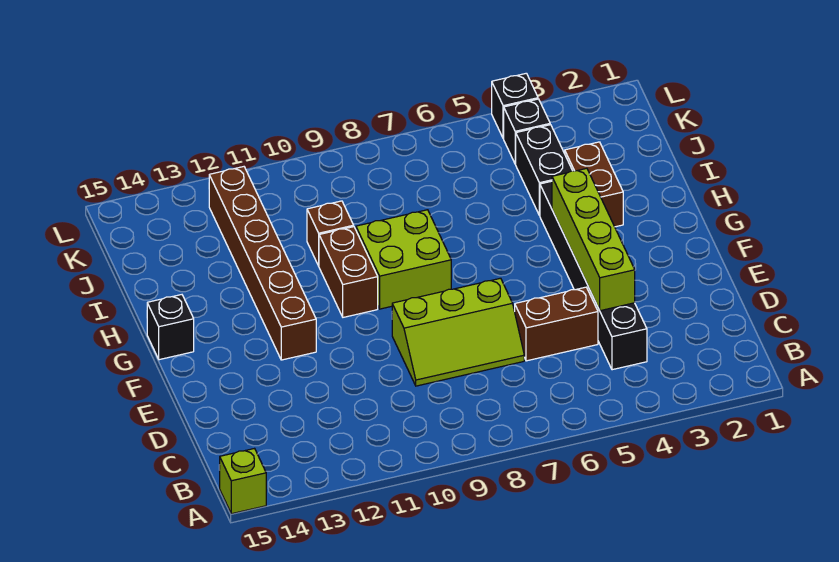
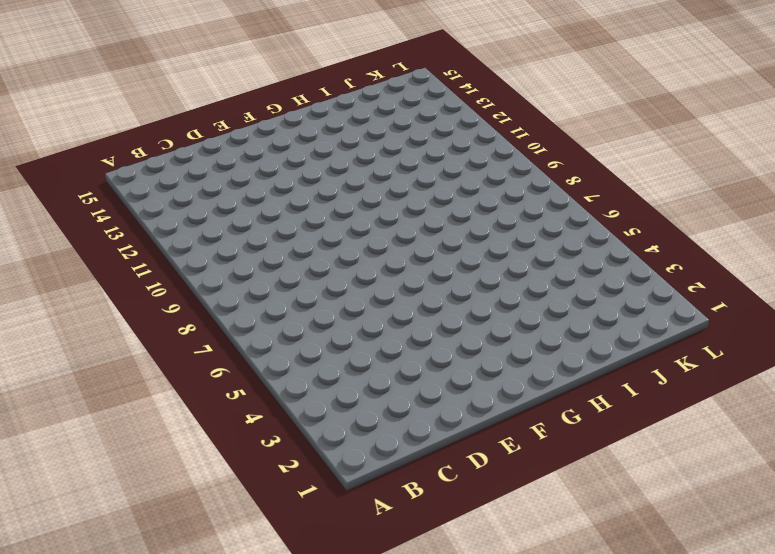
none -> lime brick A15 level 1
none -> black brick C4:H4 level 1
none -> brown brick D5:D6 level 1

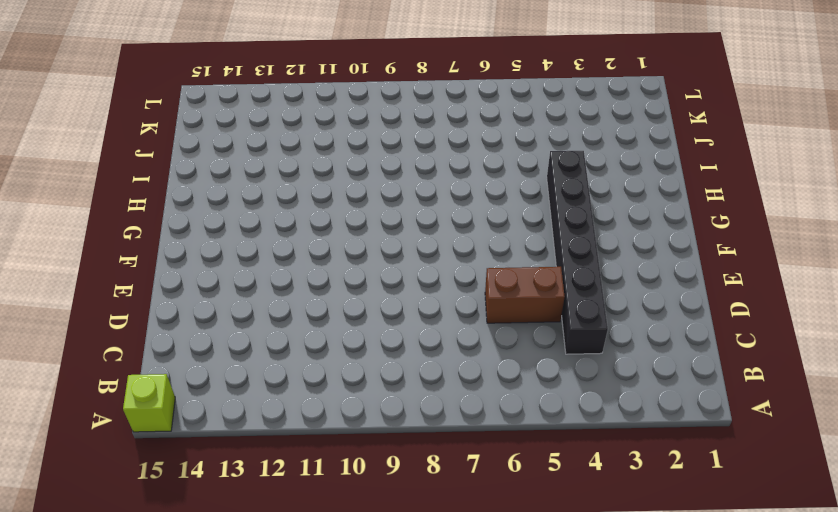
none -> lime slope D7:E9 level 1 top E
none -> brown brick F12:K12 level 1
none -> lime brick G8:H9 level 1

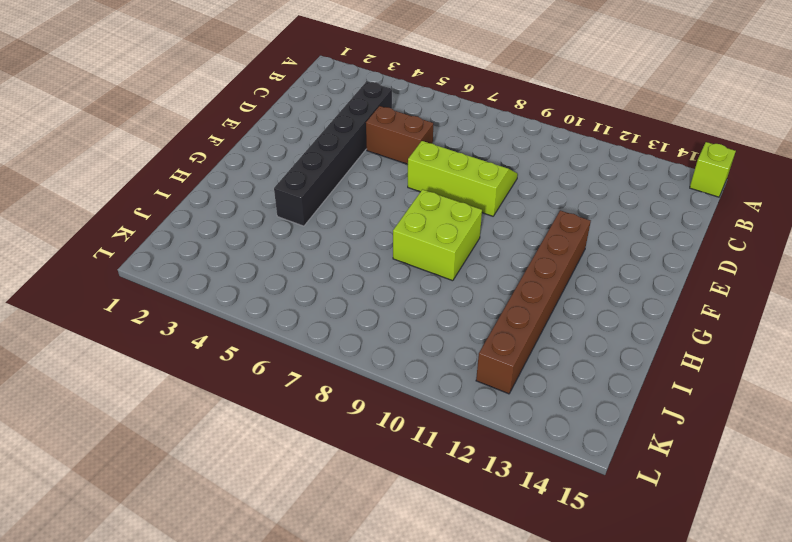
none -> brown brick G10:H10 level 1
none -> black brick G15 level 1
none -> brown brick H3:I3 level 1

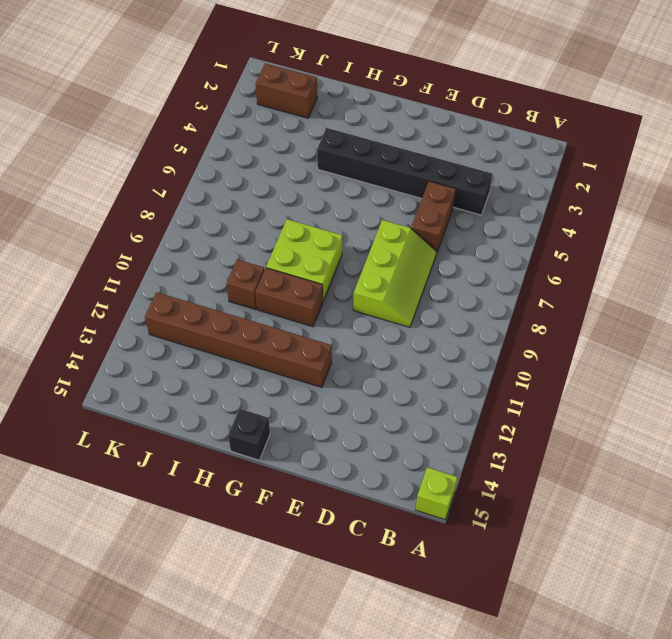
brown brick J2:K2 level 1 -> brown brick H3:I3 level 1
none -> black brick I4:J4 level 1
none -> black brick K4 level 1
none -> black brick L4 level 1

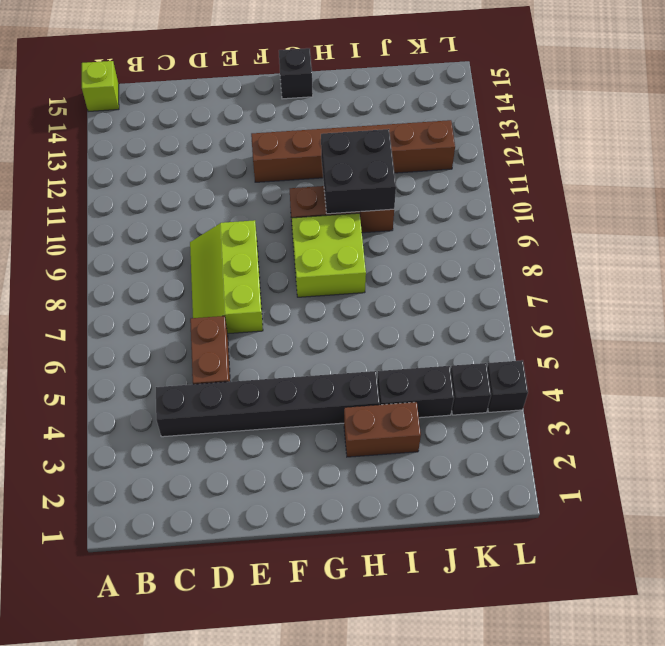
black brick H10:I11 level 2 -> none
none -> lime brick D4:G4 level 2

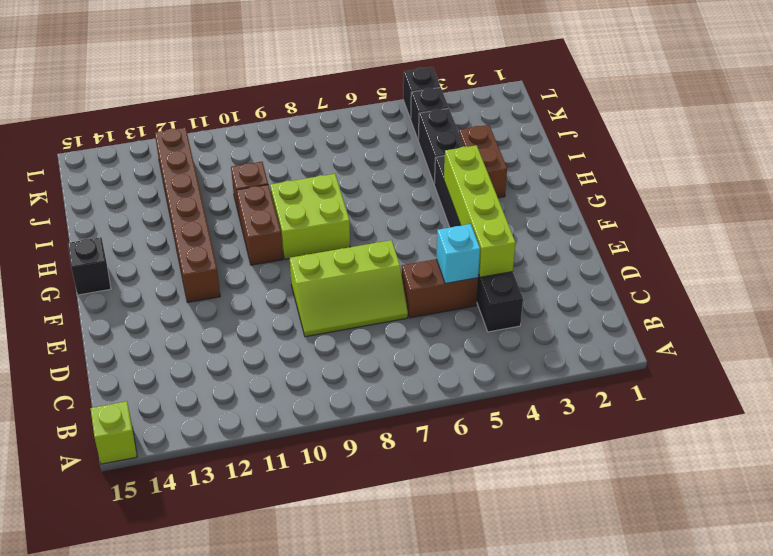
cyan brick D5 level 2 -> none

